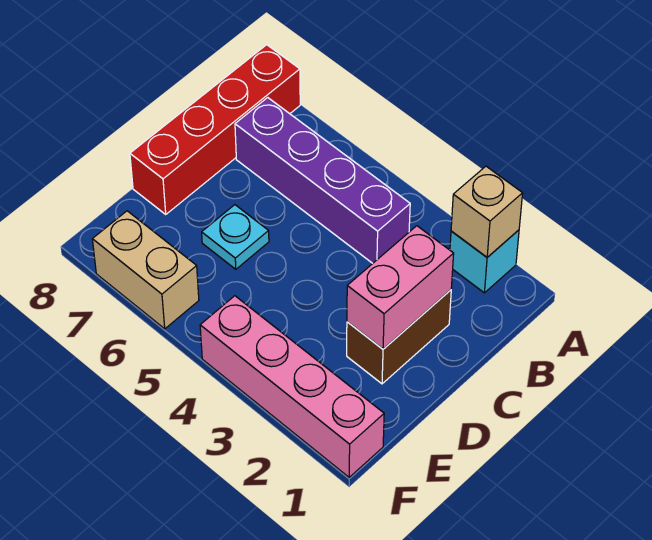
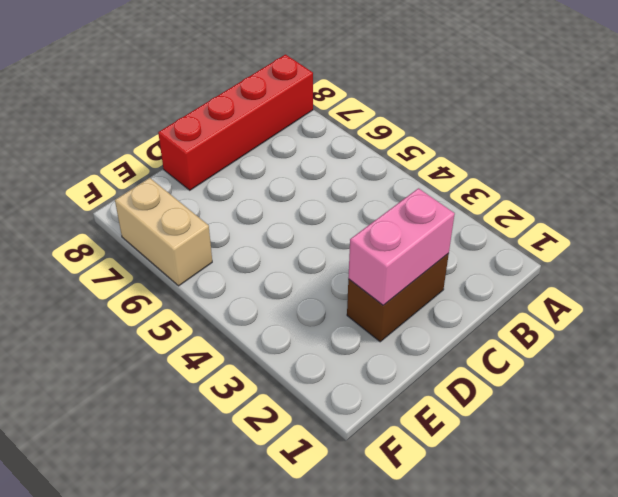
none -> cyan brick A2 level 1
none -> purple brick B4:B7 level 1

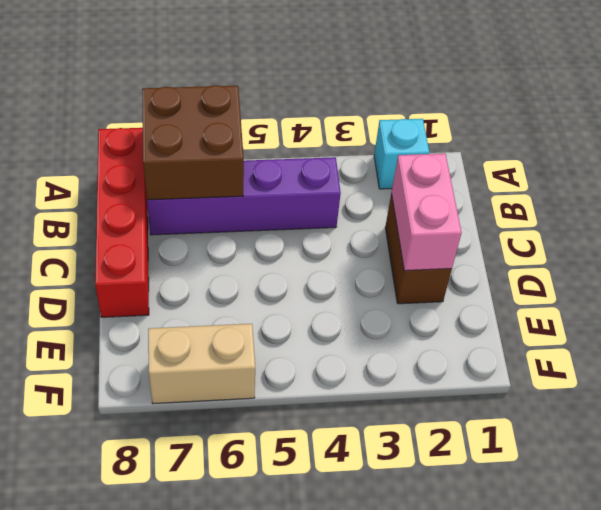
brown brick A6:B7 level 2 -> none
none -> cyan plate D6 level 1
none -> pink brick F1:F4 level 1

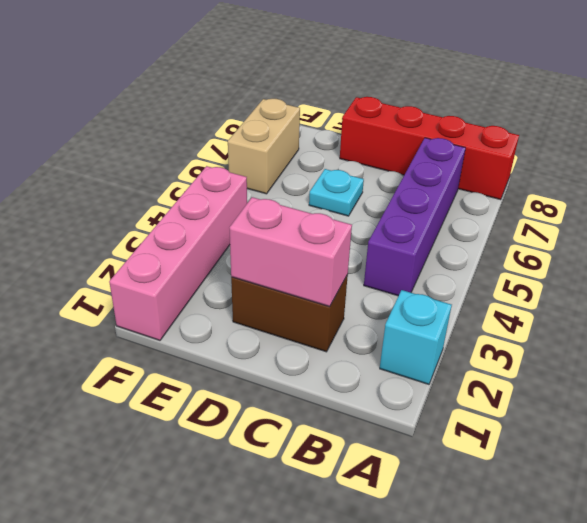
none -> tan brick A2 level 2

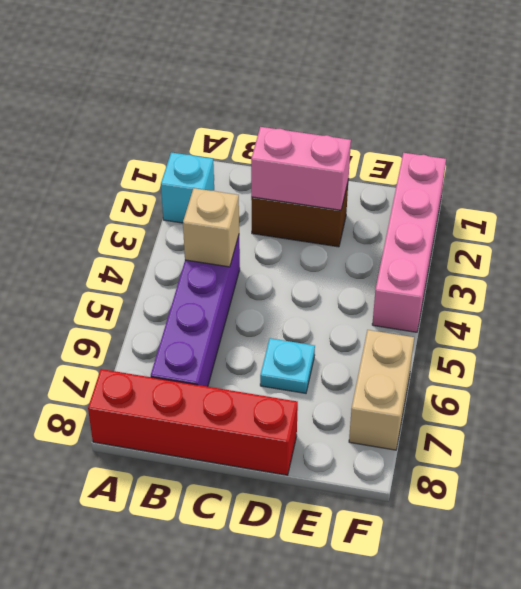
tan brick B4 level 2 -> tan brick A2 level 2

